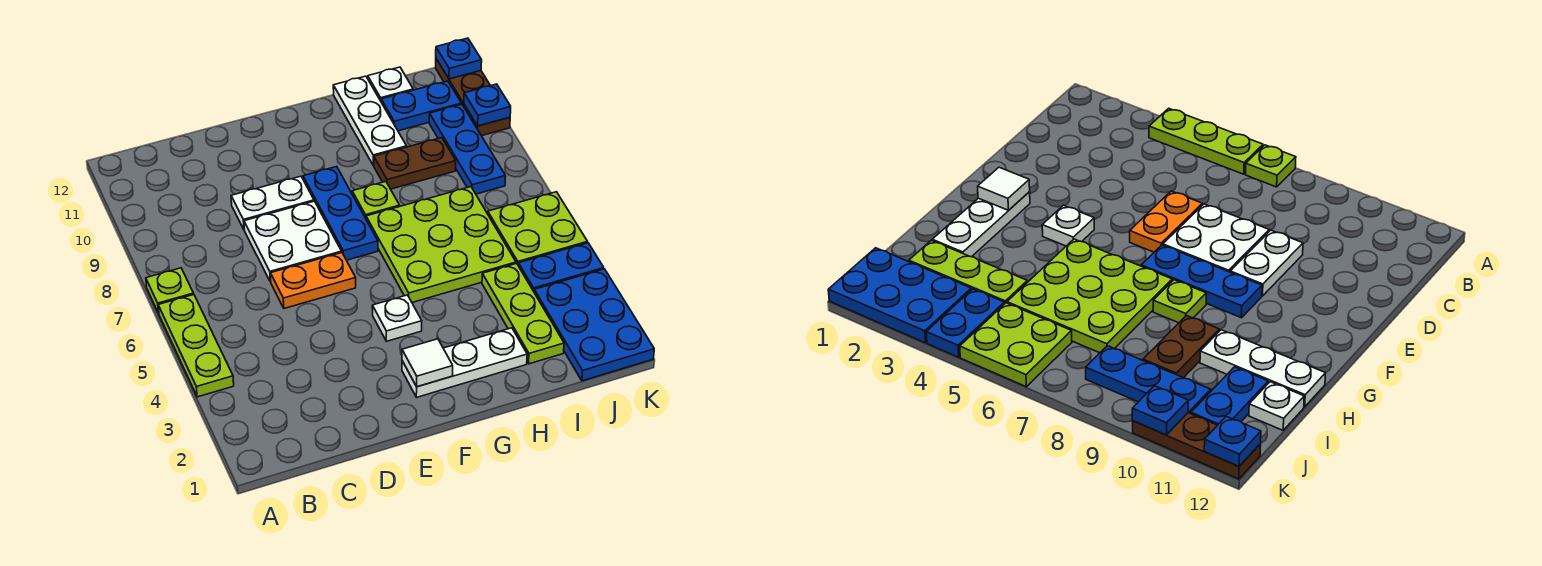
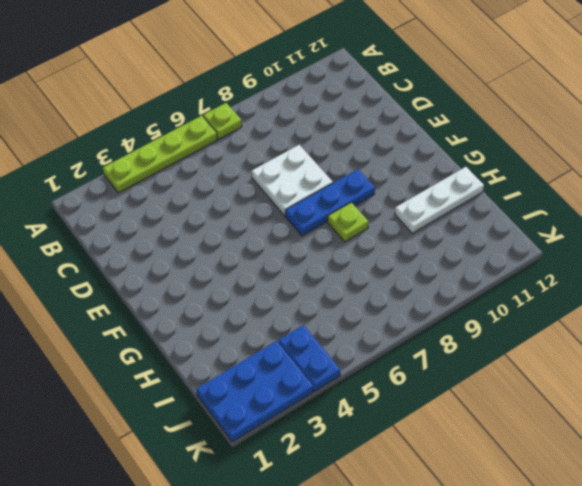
lime plate A3:A6 level 1 -> lime plate A4:A6 level 1
none -> orange plate D6:E6 level 1
none -> white plate D9:E9 level 1
none -> white plate F2:H2 level 1

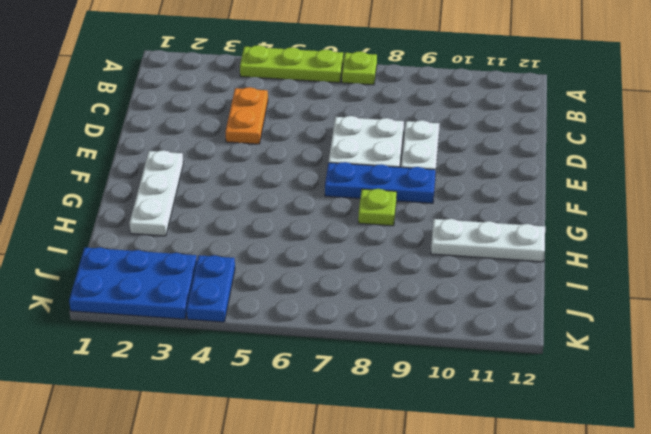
orange plate C4:D4 level 1 -> orange plate D6:E6 level 1
none -> white plate F4 level 1
none -> lime plate G5:I7 level 1
none -> brown plate H9:I9 level 1

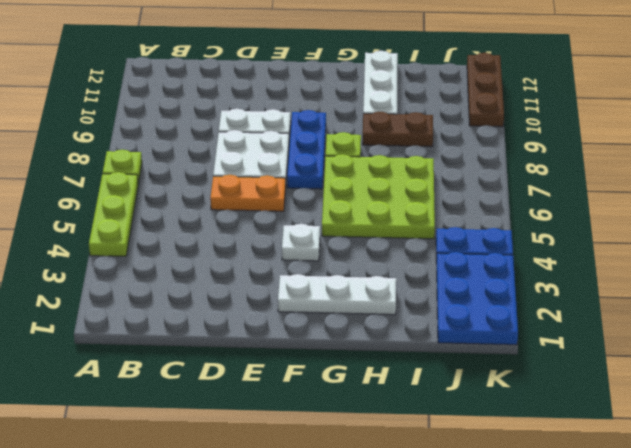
none -> lime plate I2:I4 level 1
none -> blue plate I11:J11 level 1
none -> white plate I12 level 1

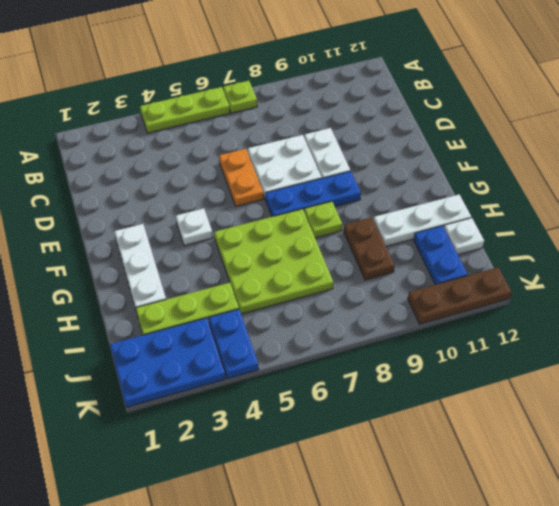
none -> lime plate J5:K6 level 1
none -> blue plate J8:J10 level 1
none -> white tile F2 level 2

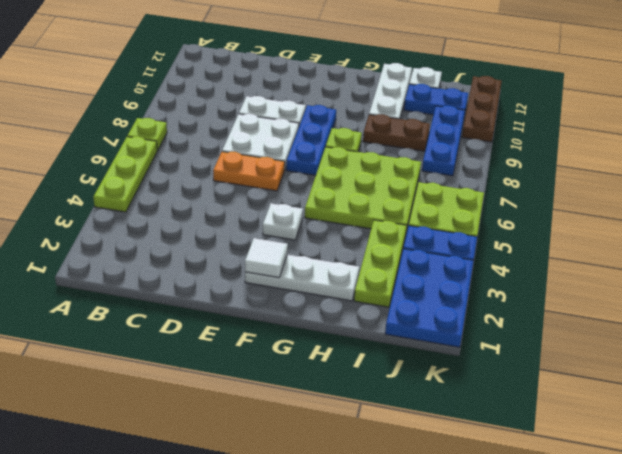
none -> blue plate K10 level 2
none -> blue plate K12 level 2

